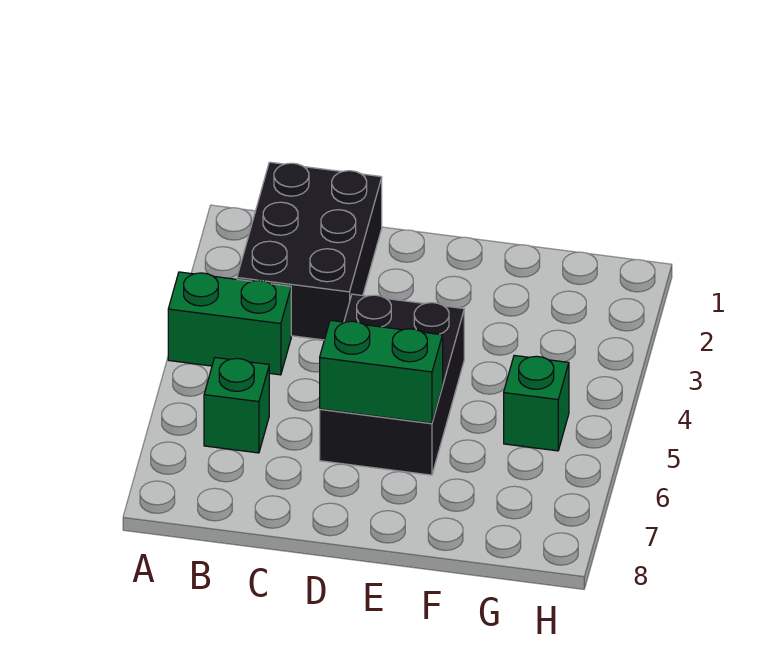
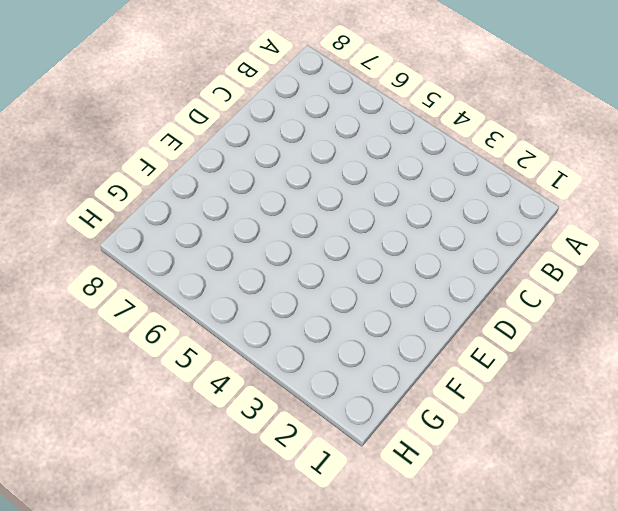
none -> green brick A4:B4 level 1
none -> black brick B1:C3 level 1

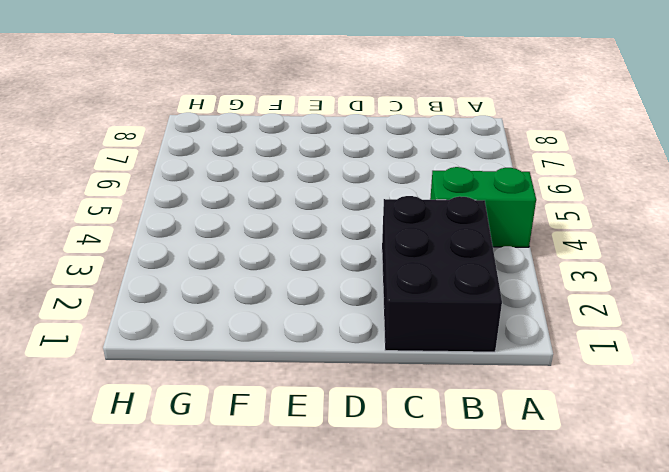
none -> green brick B6 level 1
none -> black brick D4:E6 level 1

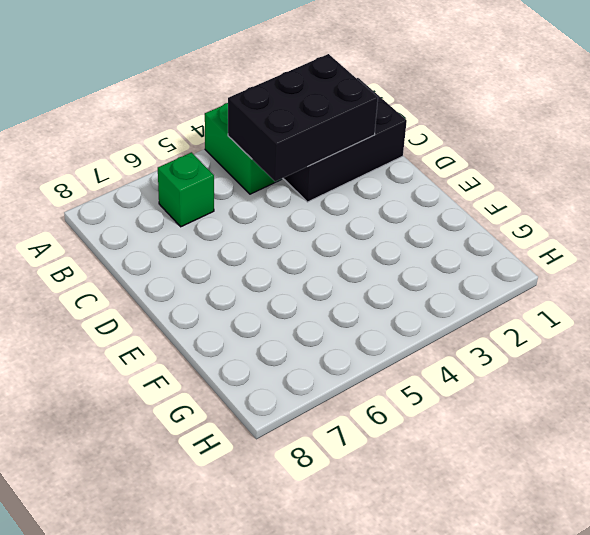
black brick B2:C4 level 2 -> black brick D4:E6 level 1
none -> green brick G5 level 1
none -> green brick D6:E6 level 2

